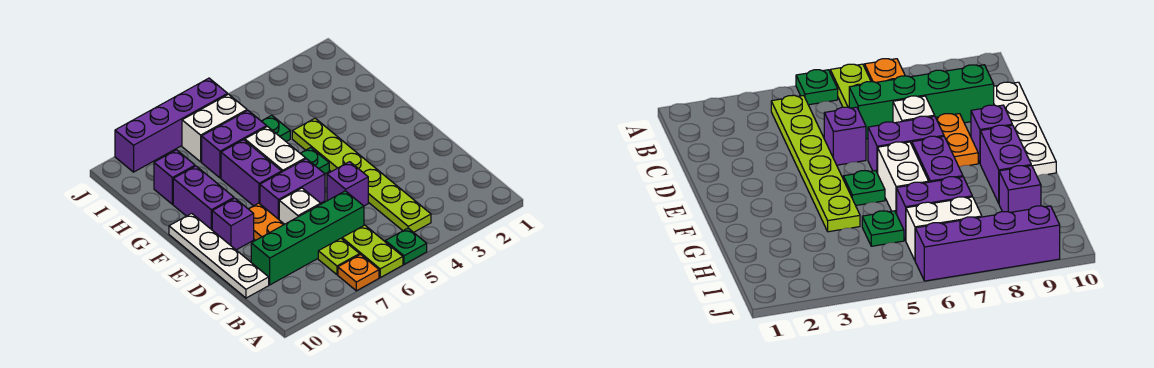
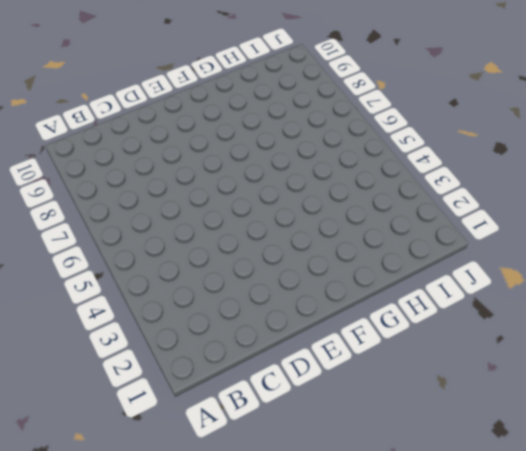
none -> green plate A5 level 1
none -> lime plate A6:B6 level 1
none -> orange plate A7 level 1

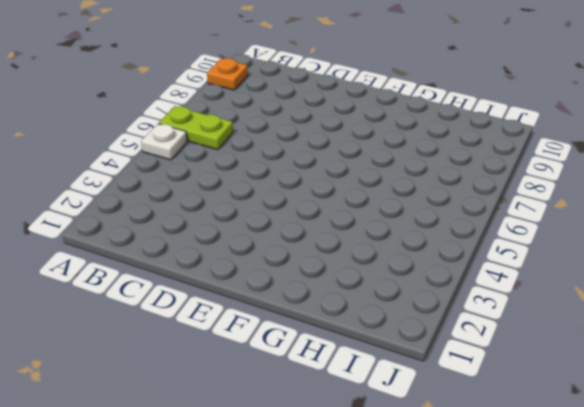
white plate A5 level 1 -> green plate A5 level 1
orange plate A9 level 1 -> orange plate A7 level 1
none -> lime plate B4:G4 level 1
none -> lime plate B7 level 1
none -> green brick C6:C9 level 1

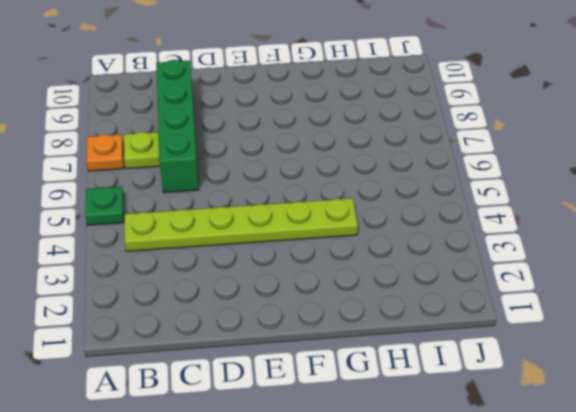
none -> lime plate A6:B6 level 1
none -> white plate C10:F10 level 1
none -> purple brick D5 level 1

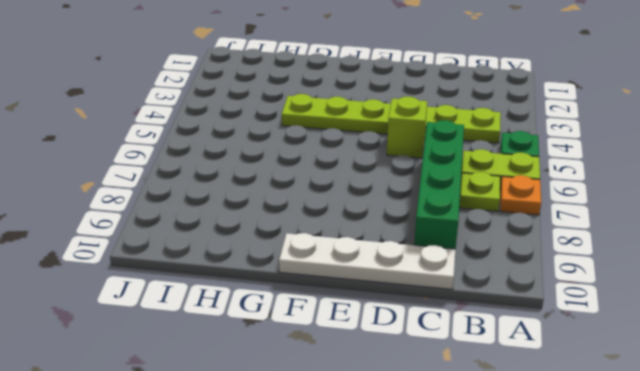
lime brick D5 level 1 -> purple brick D5 level 1
none -> white brick D7 level 1
none -> orange plate D8:E8 level 1
none -> purple brick E6:E7 level 1

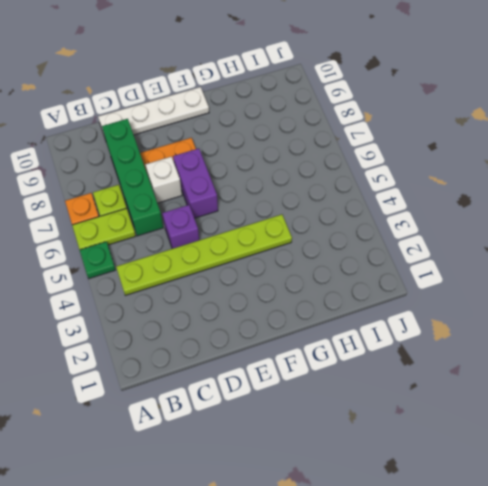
none -> purple brick E9 level 1
none -> green plate F5 level 1
none -> white brick F6:G6 level 1

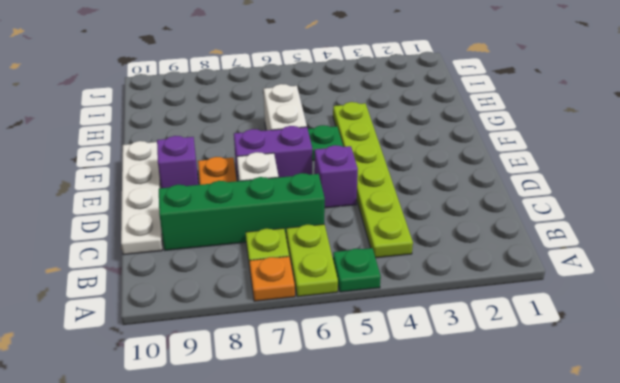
none -> purple brick F7:G7 level 1
none -> purple brick F9:G9 level 1
none -> green plate H5 level 1

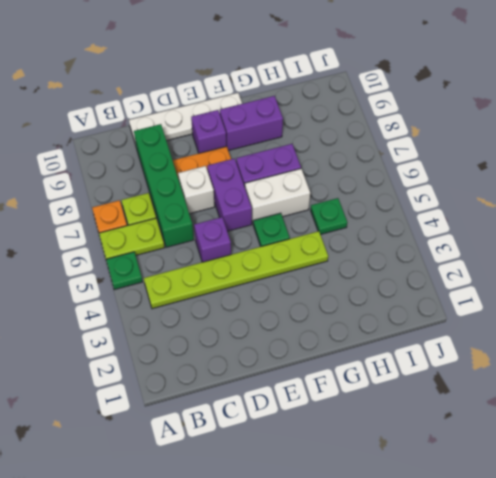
none -> purple brick H6:H7 level 1
none -> purple brick H9 level 1
none -> white brick I6:I7 level 1

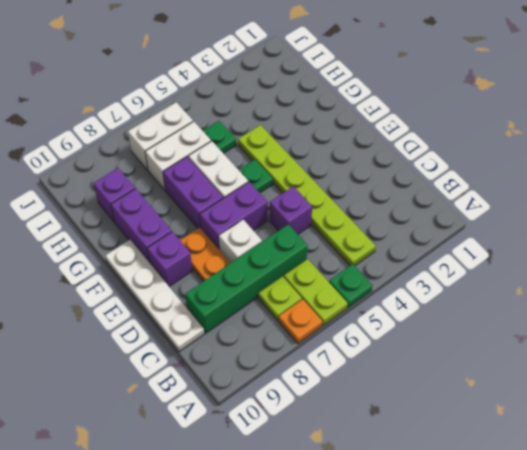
white brick H6:H7 level 1 -> purple brick H6:H7 level 1
none -> purple brick J6:J9 level 1

